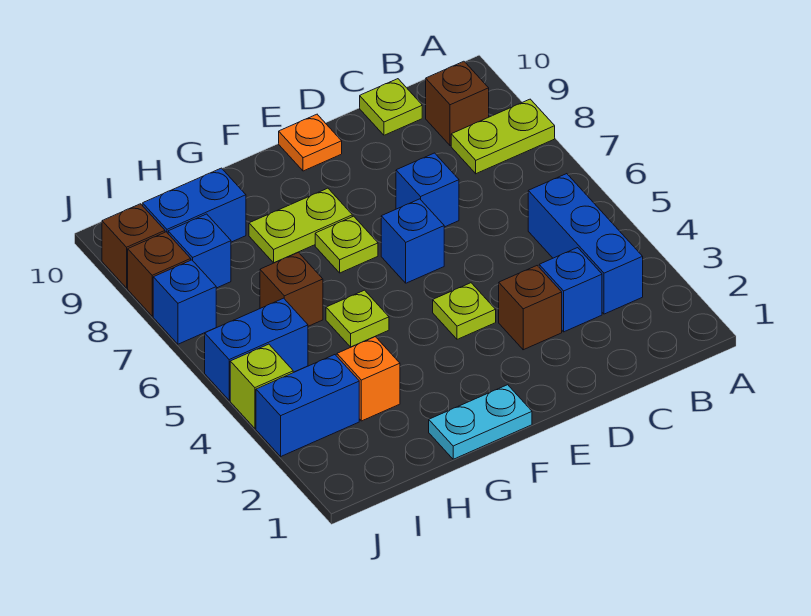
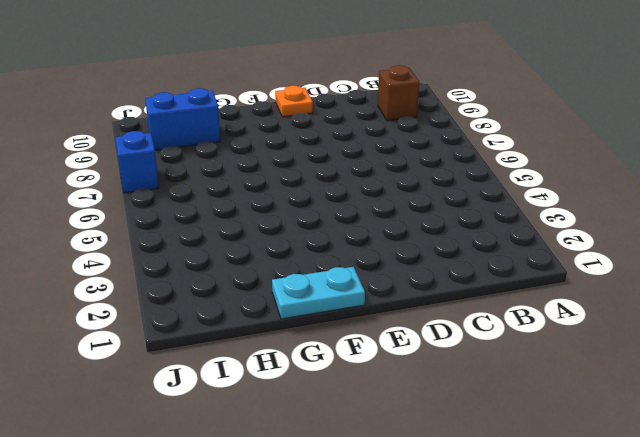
none -> lime plate A8:B8 level 1
none -> blue brick B3:B5 level 1
none -> blue brick C3 level 1

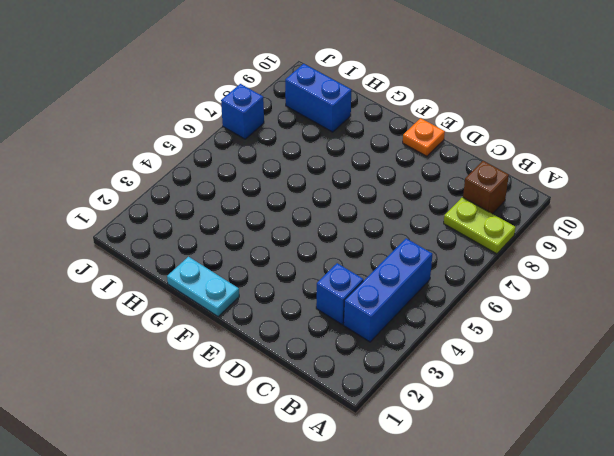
none -> lime plate C10 level 1
none -> brown brick D3 level 1
none -> blue brick D7 level 1

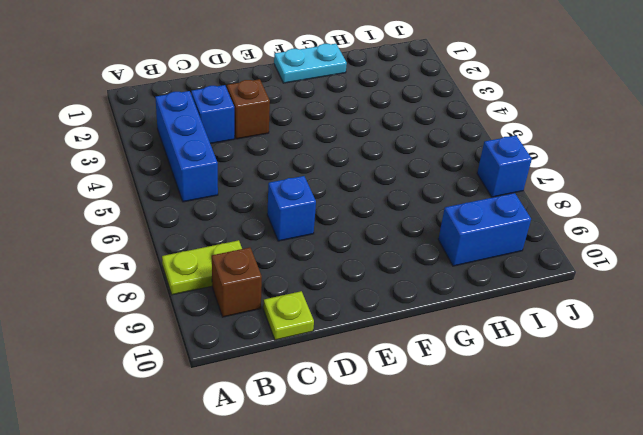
none -> lime plate E4 level 1
none -> blue brick E6 level 1
none -> orange plate E10 level 1

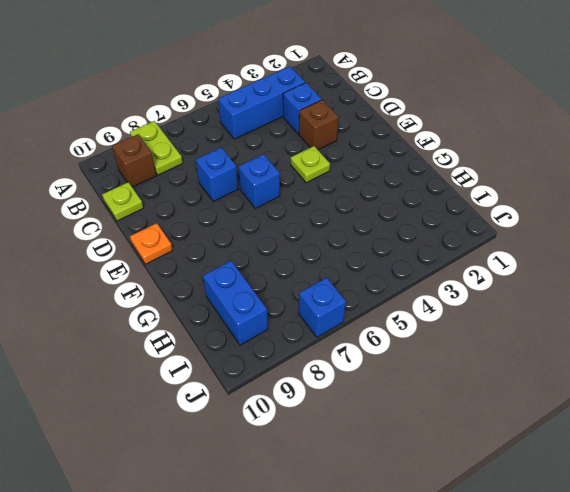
none -> cyan plate F1:G1 level 1
none -> lime plate F7 level 1
none -> lime plate F8:G8 level 1

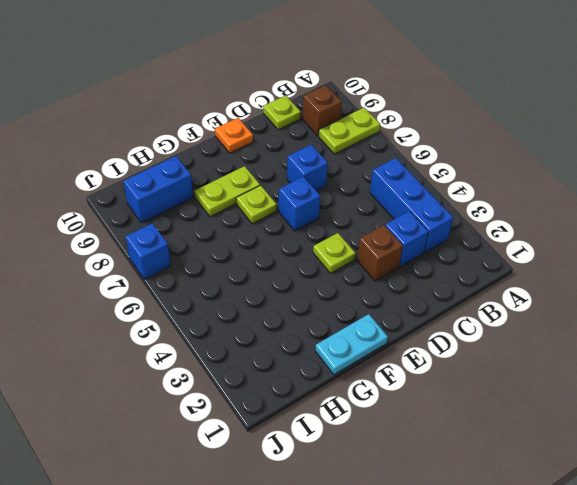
none -> lime plate G5 level 1
none -> orange brick H3 level 1
none -> brown brick H6 level 1

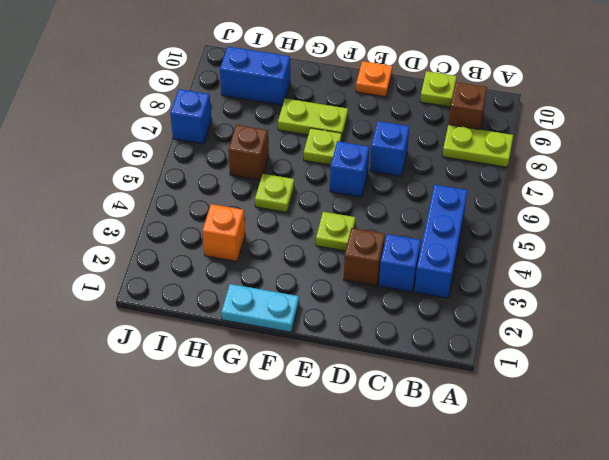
none -> blue brick I3:J3 level 1
none -> blue brick I5:J5 level 1
none -> blue brick I8 level 1

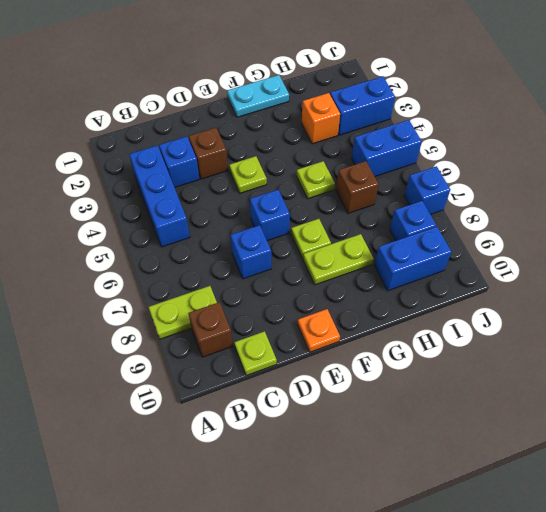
none -> lime brick J4 level 1
none -> brown brick J8 level 1
none -> brown brick J9 level 1

